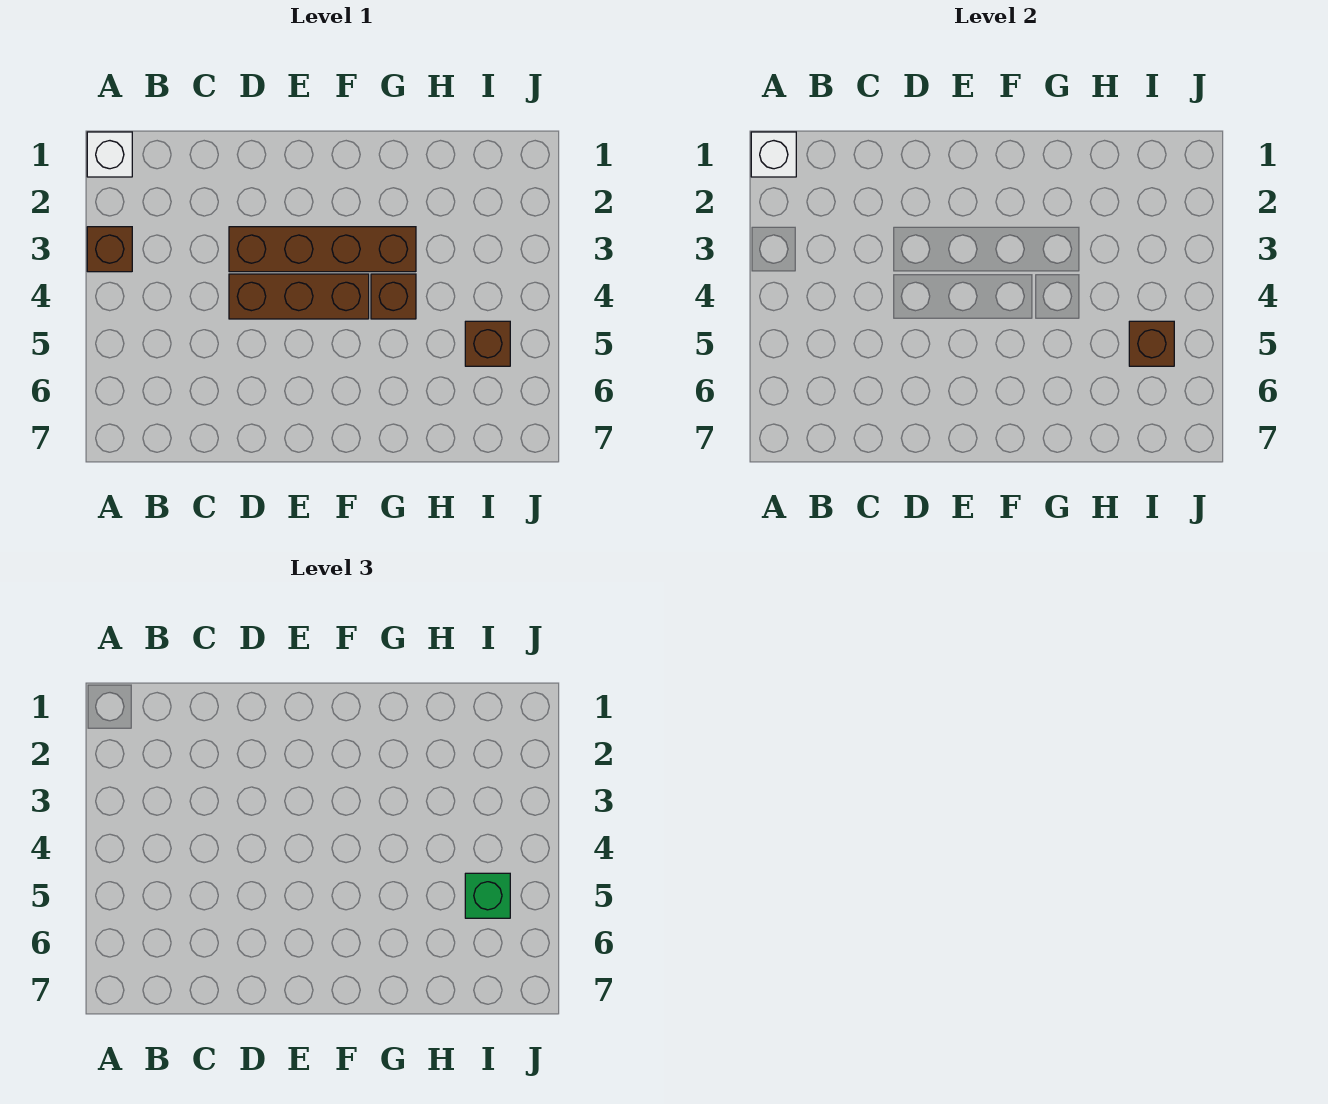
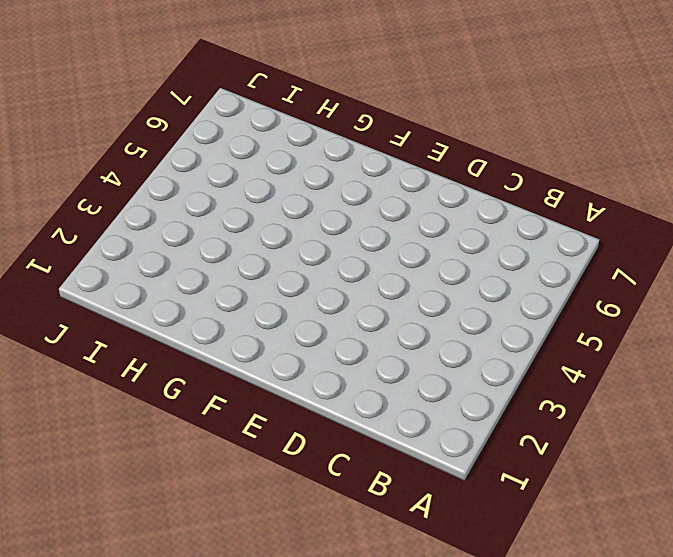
none -> white brick A1 level 1
none -> brown brick A3 level 1

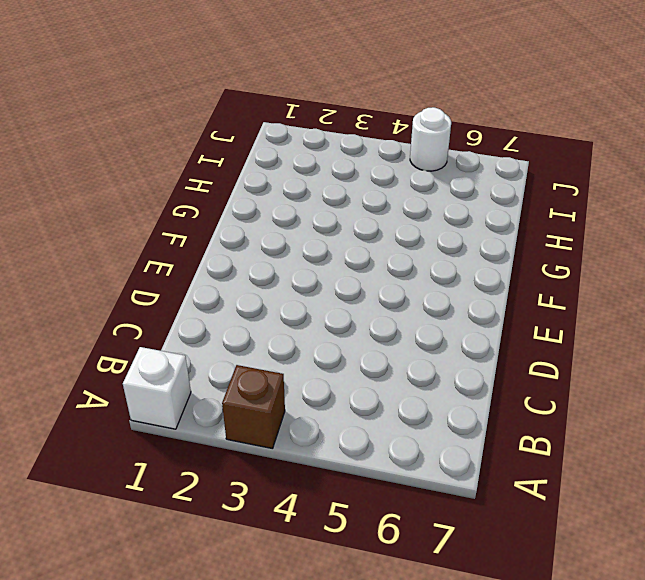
white round brick J5 level 1 -> none
none -> brown brick D3:G3 level 1
none -> brown brick D4:F4 level 1

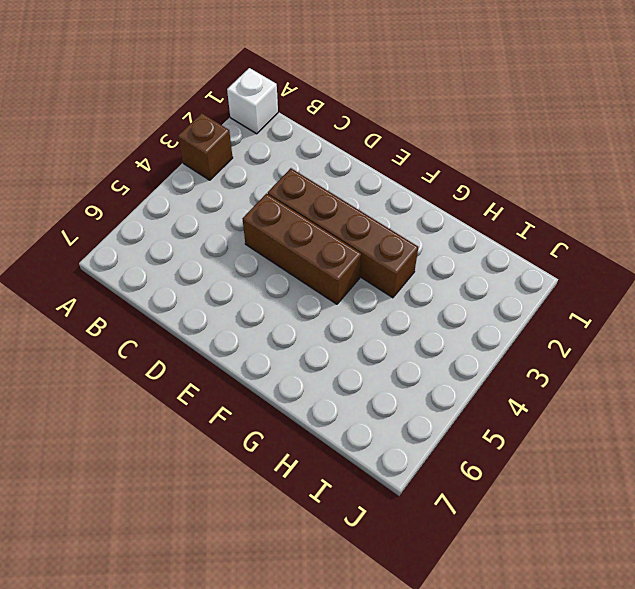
none -> brown brick G4 level 1
none -> brown brick I5 level 1

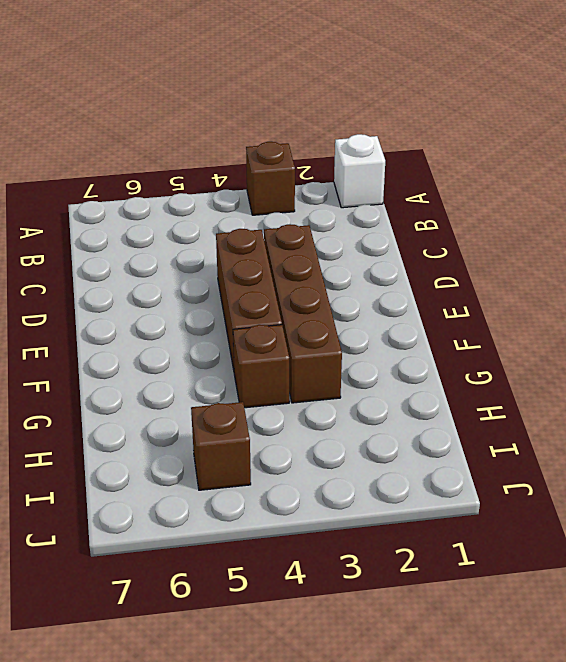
none -> white brick A1 level 2
none -> brown brick I5 level 2

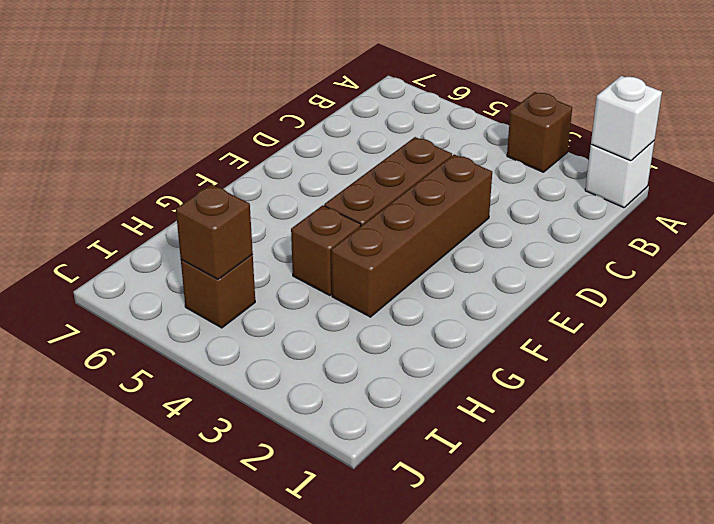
none -> green brick I5 level 3

